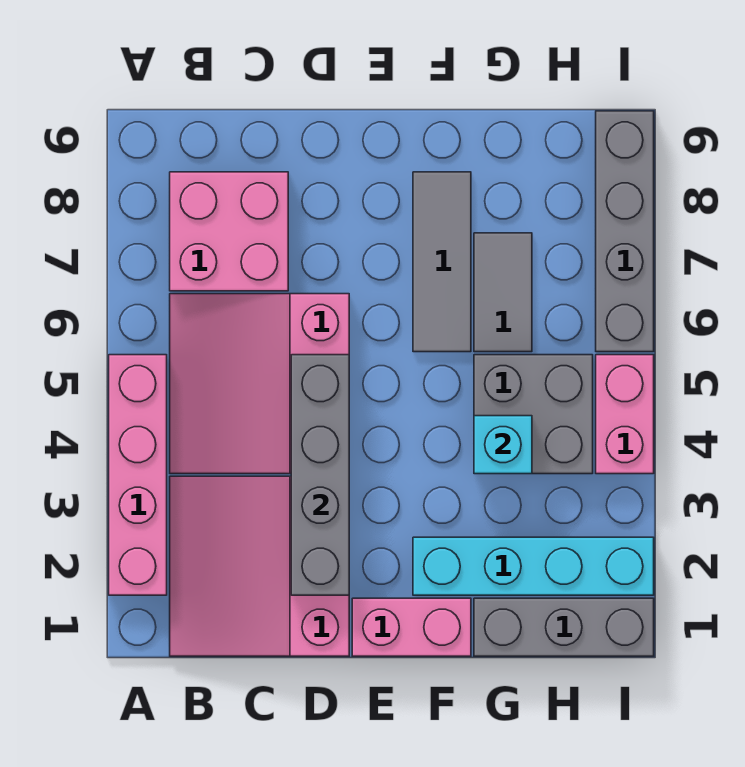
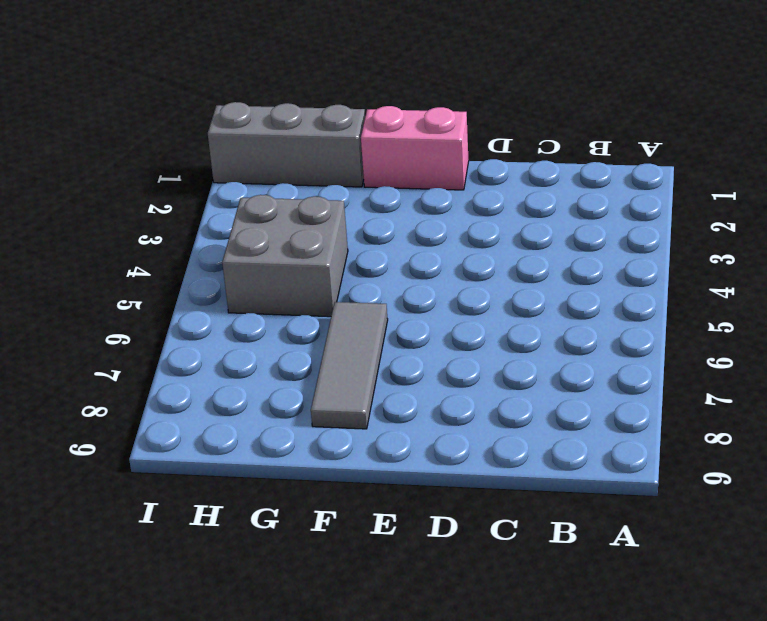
none -> pink brick A2:A5 level 1
none -> pink slope B1:D3 level 1 top D
none -> pink slope B4:D6 level 1 top D

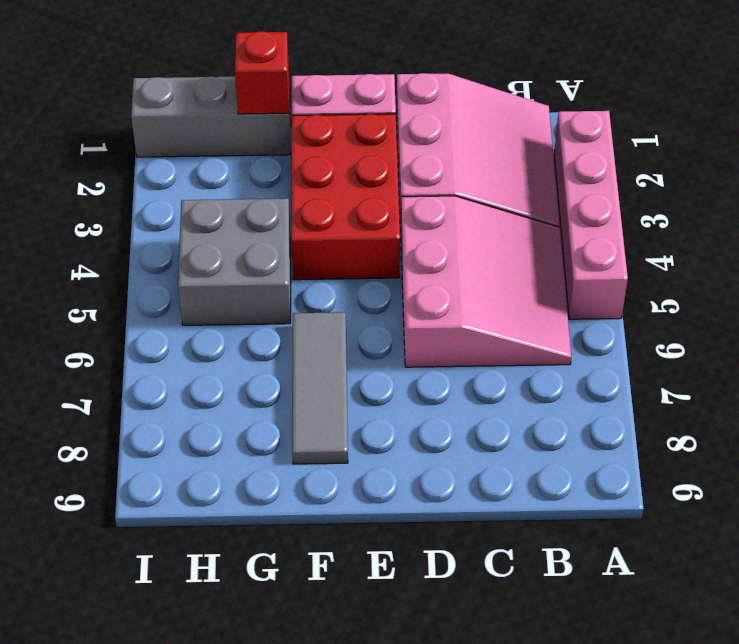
red brick E2:F4 level 1 -> cyan brick F2:I2 level 1
red brick G1 level 2 -> none
none -> pink brick B7:C8 level 1
none -> grey tile G6:G7 level 1
none -> pink brick I4:I5 level 1

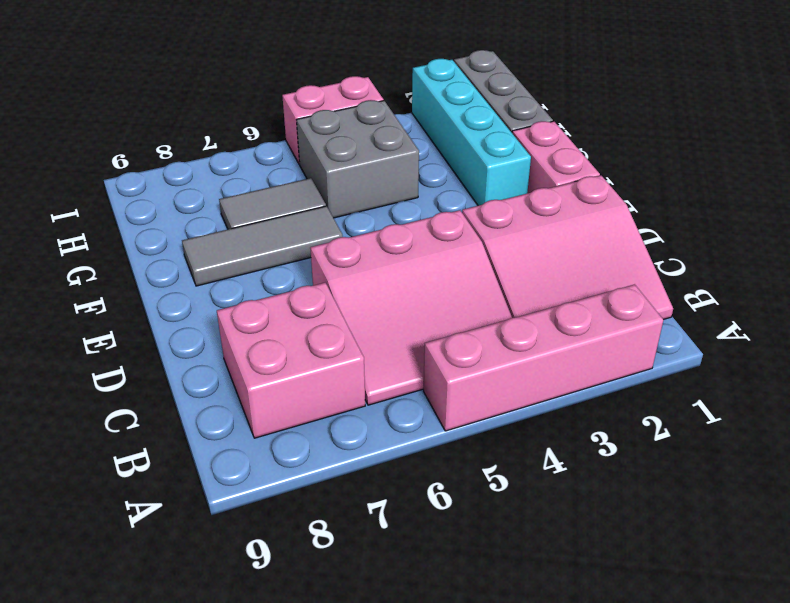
none -> grey brick I6:I9 level 1
none -> grey brick D2:D5 level 2
none -> cyan brick G4 level 2

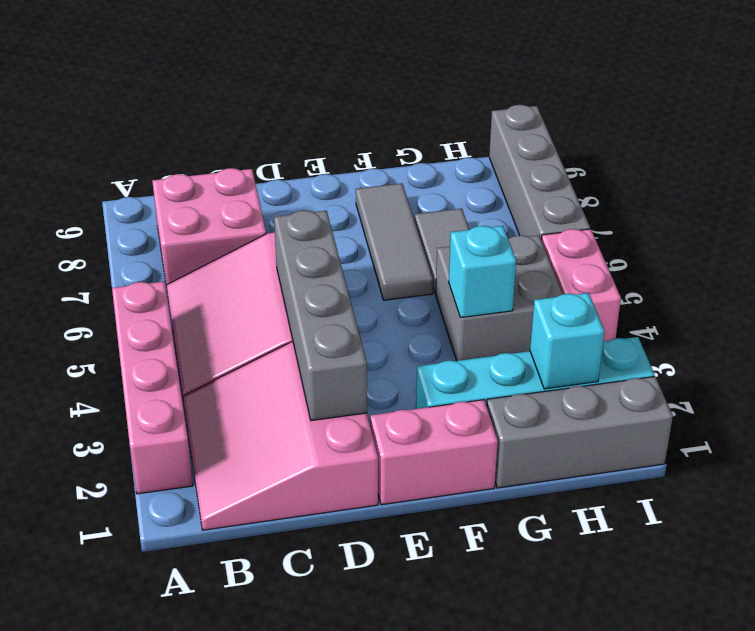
cyan brick H2 level 2 -> none

